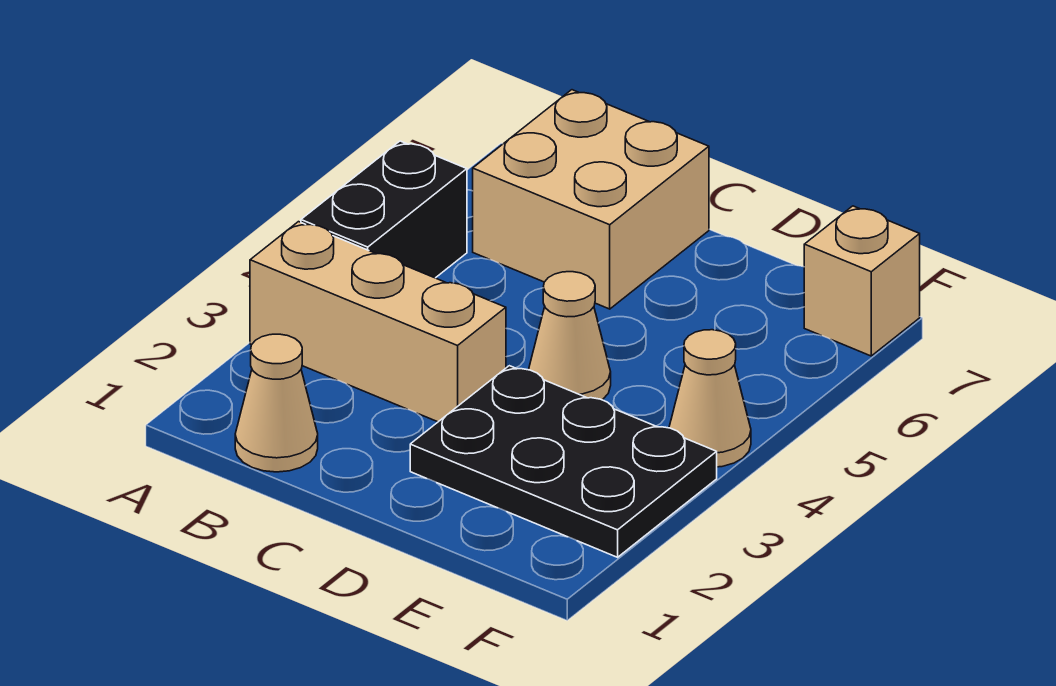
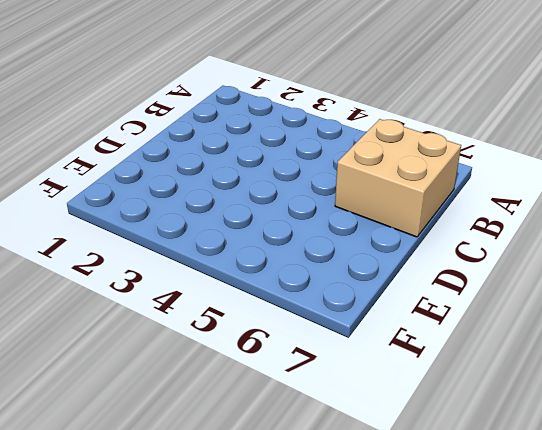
none -> tan brick A3:C3 level 1
none -> black brick A4:A5 level 1

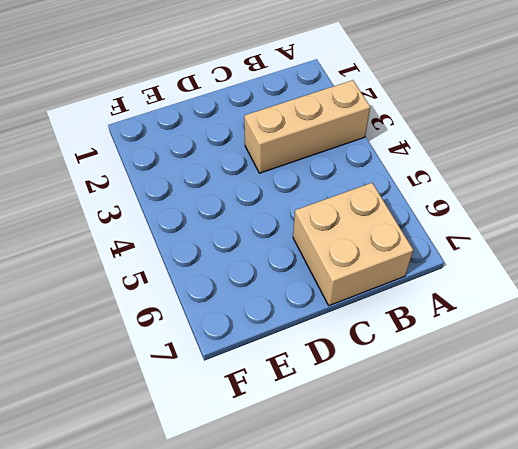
none -> black brick A4:A5 level 1
none -> tan cone B1 level 1

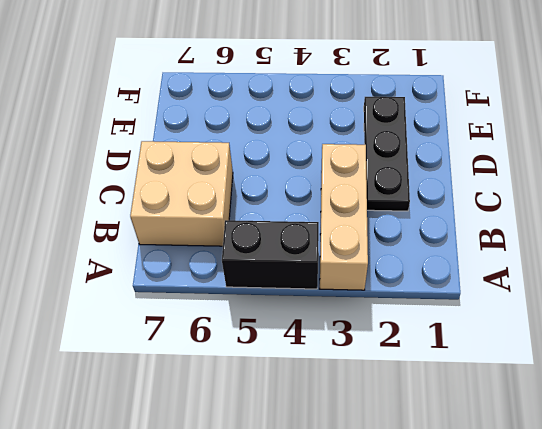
black plate C2:E2 level 1 -> black plate D2:F3 level 1
none -> tan cone B1 level 1
none -> tan cone D4 level 1

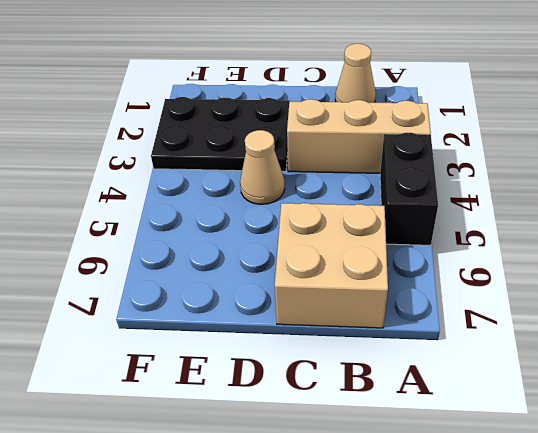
none -> tan cone F4 level 1
none -> tan brick F7 level 1

